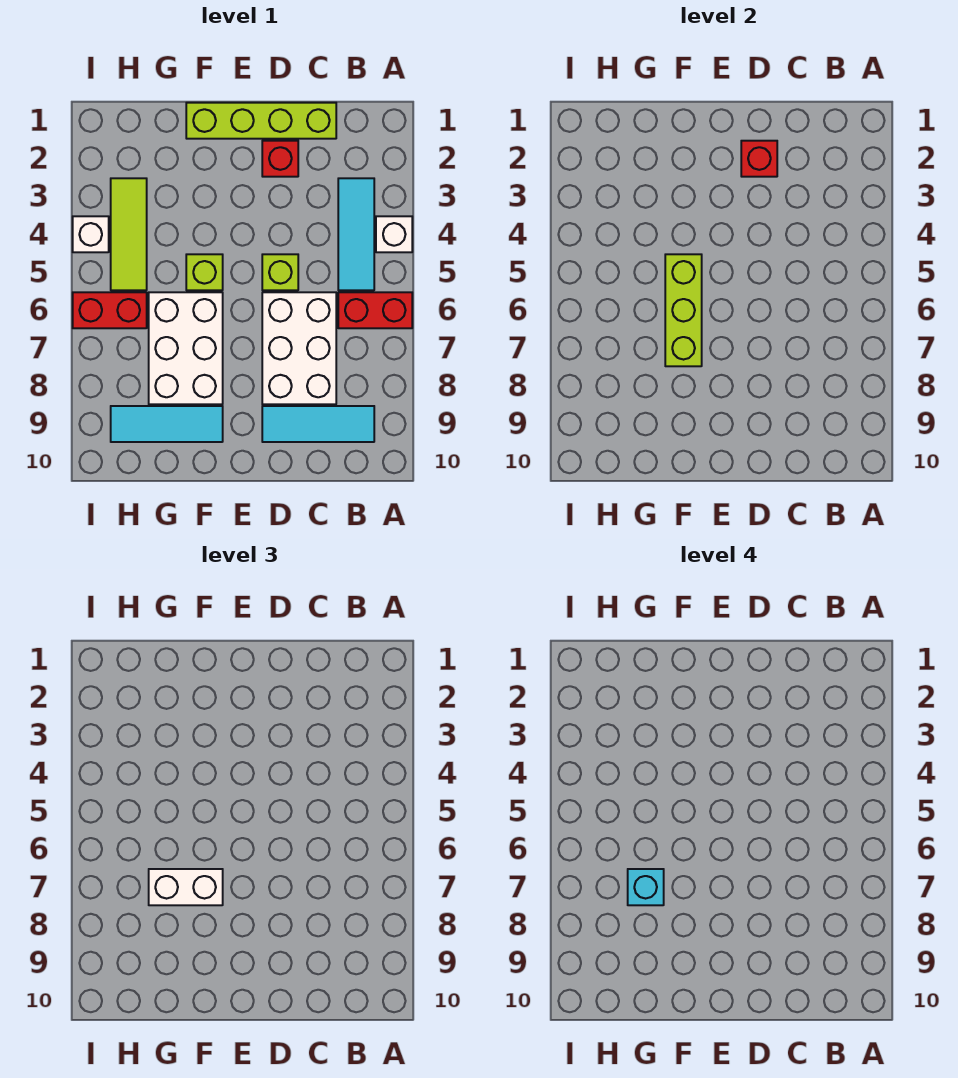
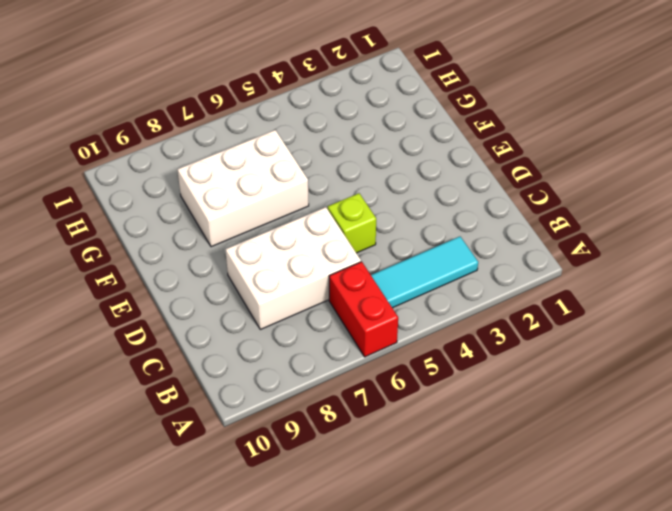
none -> white brick A4 level 1
none -> cyan tile B9:D9 level 1
none -> lime brick C1:F1 level 1

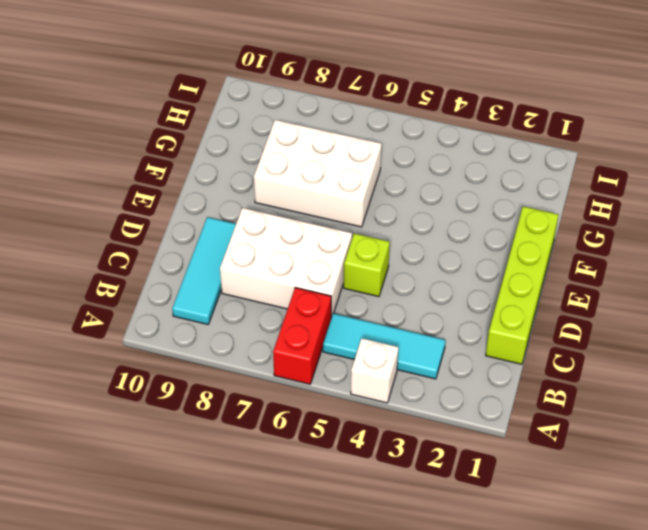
none -> red brick D2 level 1
none -> lime brick F5 level 1
none -> cyan tile F9:H9 level 1

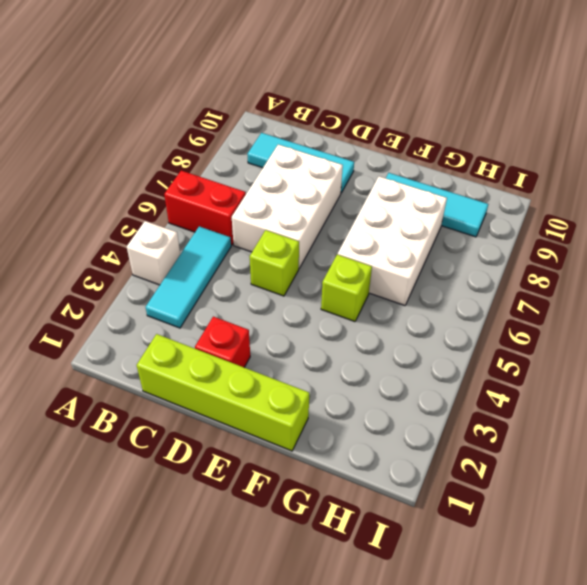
none -> lime tile H3:H5 level 1
none -> red brick H6:I6 level 1
none -> white brick I4 level 1

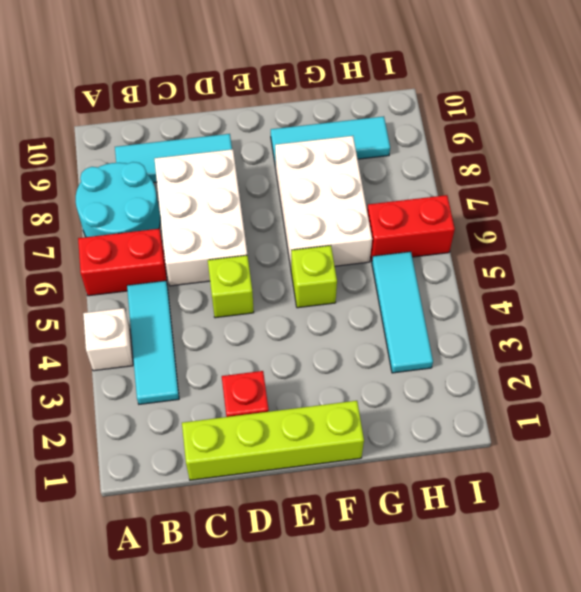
cyan round brick A7:B8 level 1 -> none
cyan tile H3:H5 level 1 -> lime tile H3:H5 level 1
none -> white brick I4 level 1
none -> red brick D2 level 2
none -> lime brick F5:F7 level 2

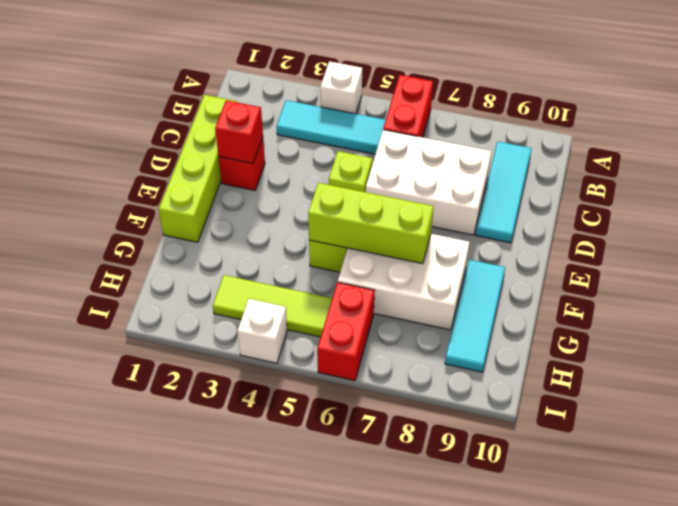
none -> white brick F7:G7 level 3
none -> cyan brick G7 level 4

